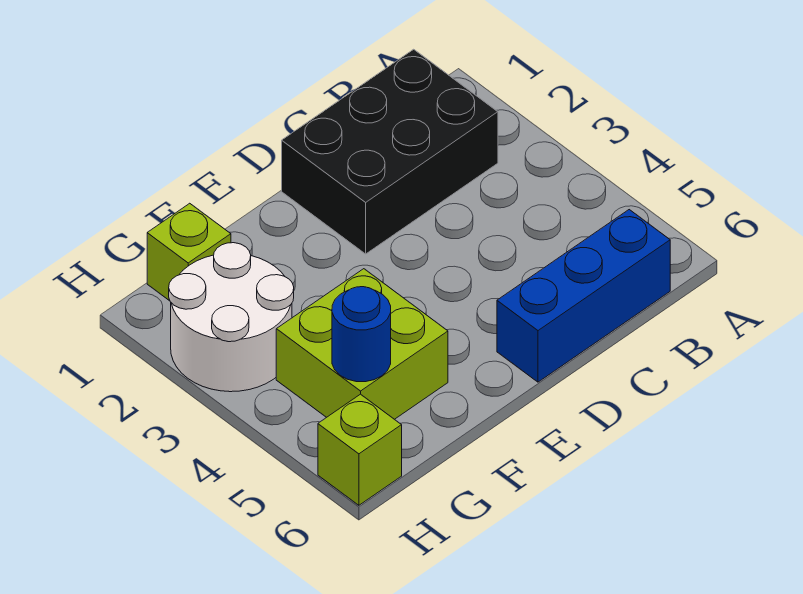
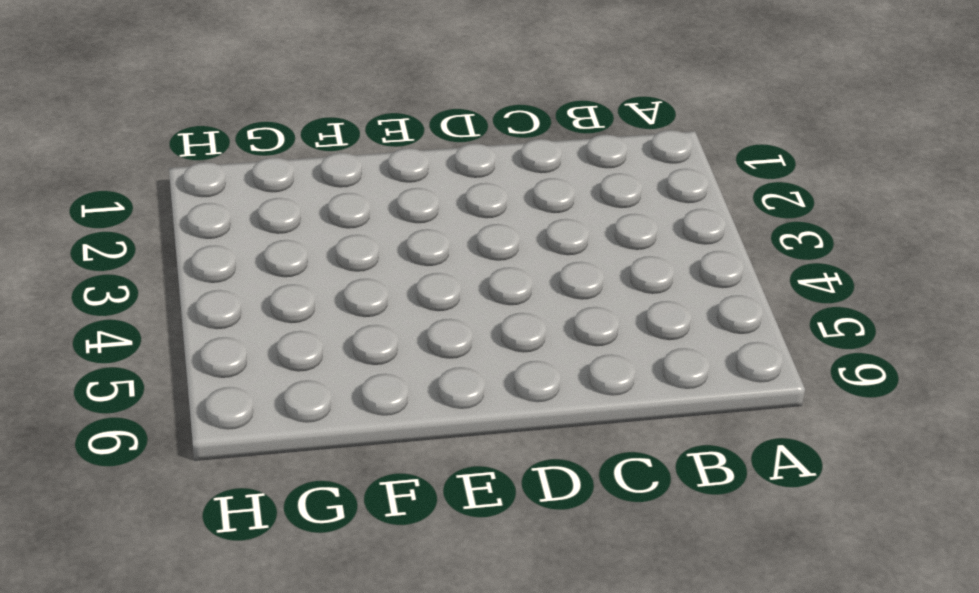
none -> black brick B1:D2 level 1
none -> blue brick B6:D6 level 1

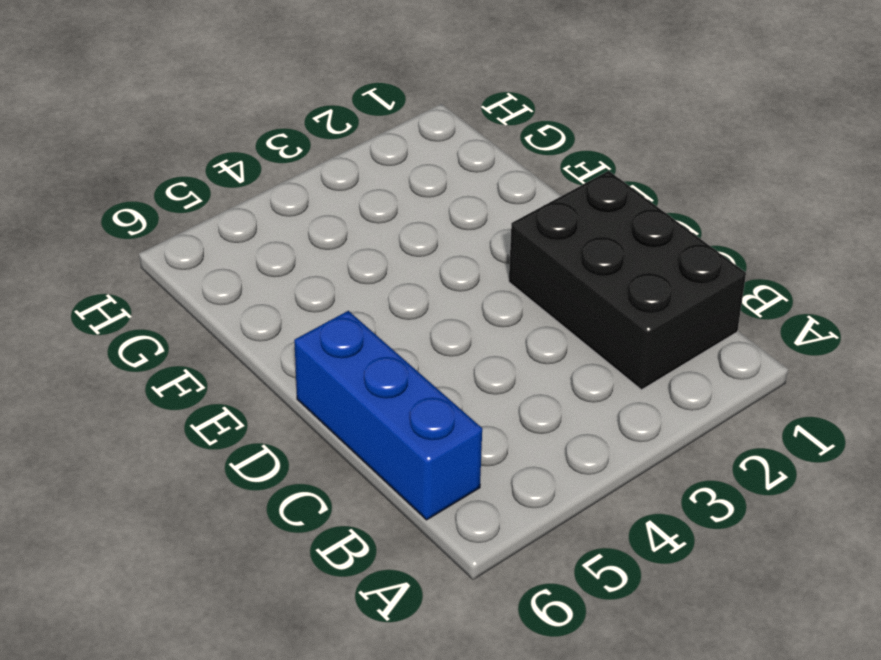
none -> lime brick F4:G5 level 1
none -> lime brick G1 level 1

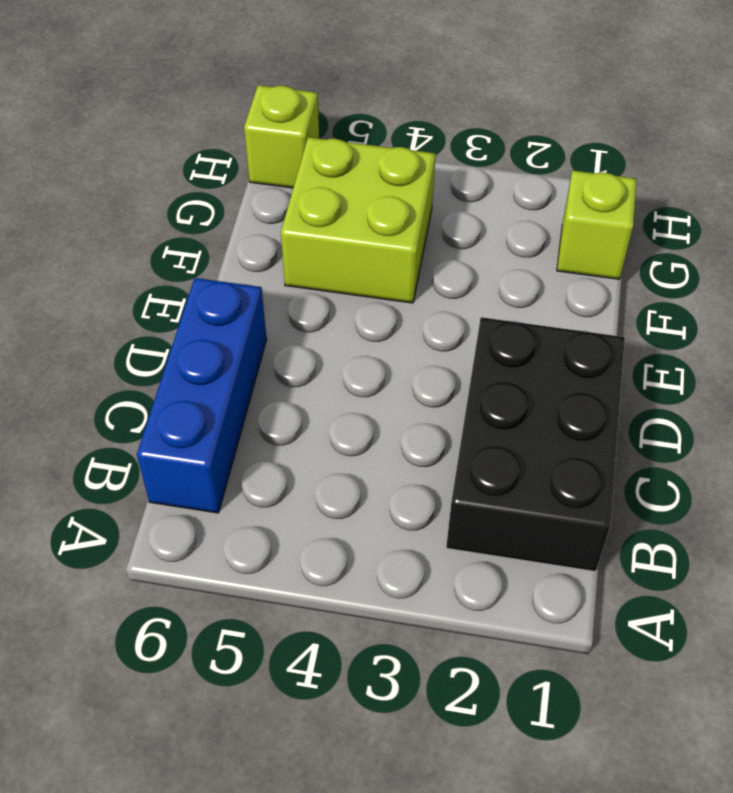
none -> white round brick G2:H3 level 1
none -> blue round brick G5 level 2

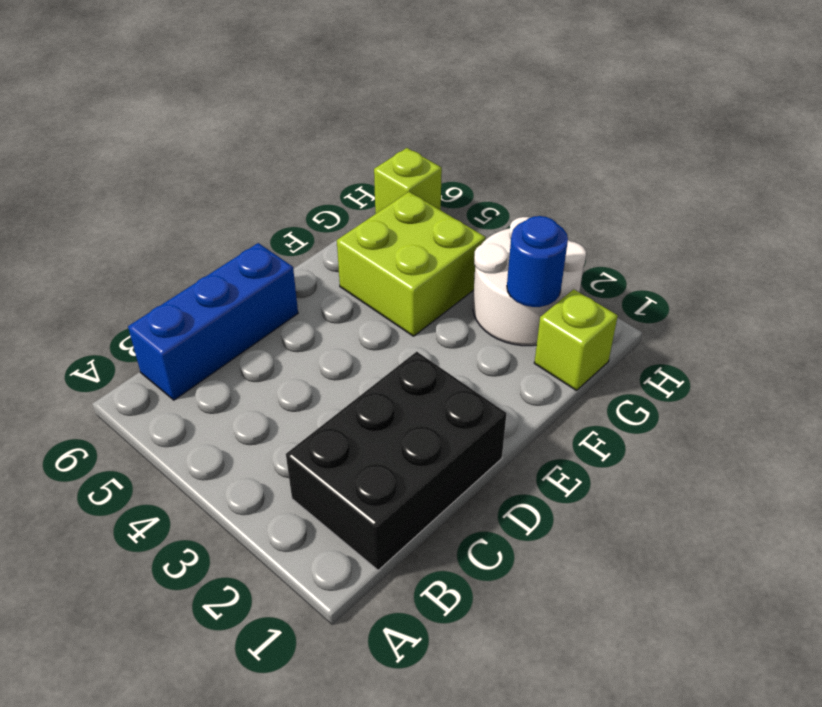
blue round brick G2 level 2 -> blue round brick G5 level 2

